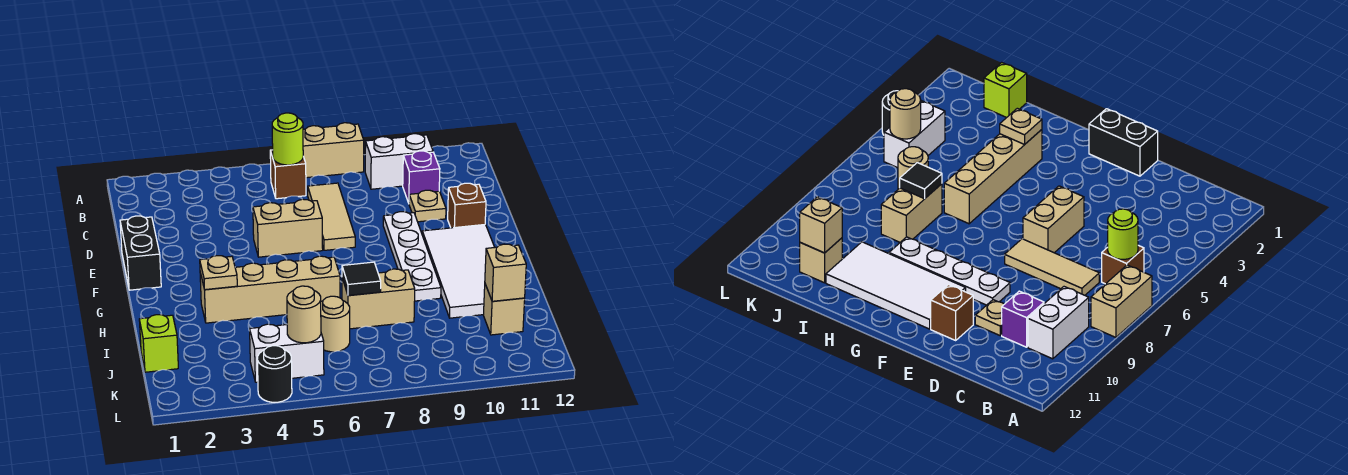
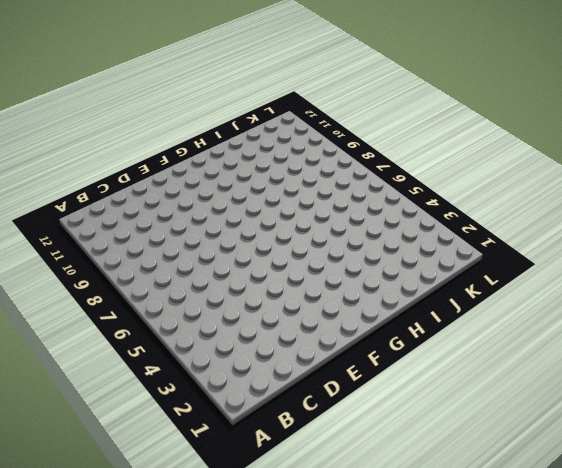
none -> tan brick A7:A8 level 1
none -> brown brick B6 level 1
none -> white brick B9:B10 level 1

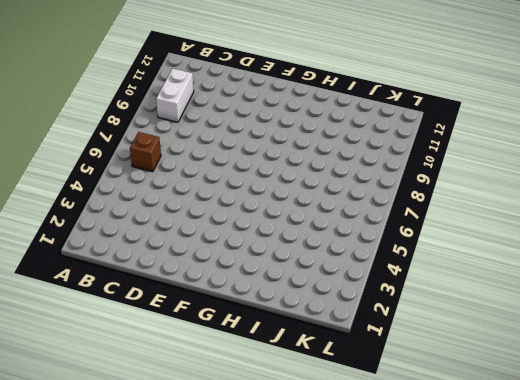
none -> tan brick A7:A8 level 1
none -> tan tile C7:E7 level 1
none -> purple brick C10 level 1

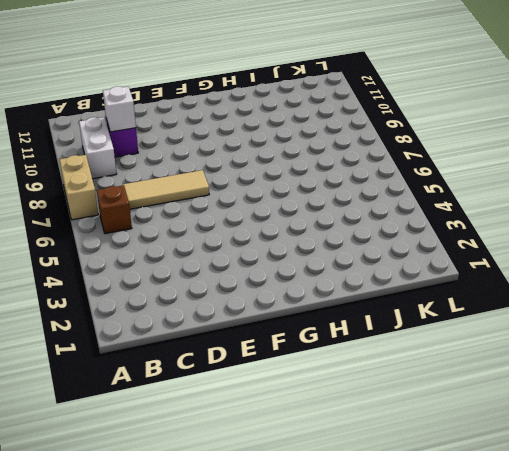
white brick C10 level 2 -> none
none -> tan plate D10 level 1
none -> black brick E1:F1 level 1
none -> tan brick E5:E6 level 1

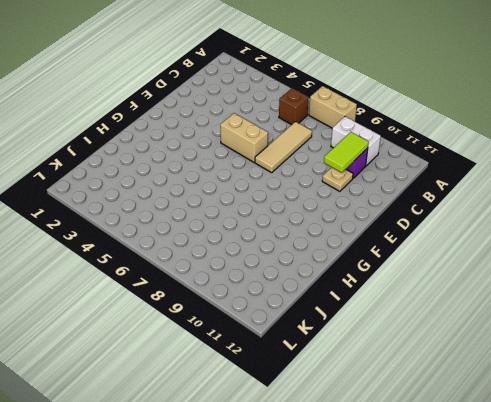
lime tile C10:D10 level 2 -> none
none -> black brick E1:F1 level 1
none -> white plate E9:H9 level 1
none -> brown brick E11 level 1

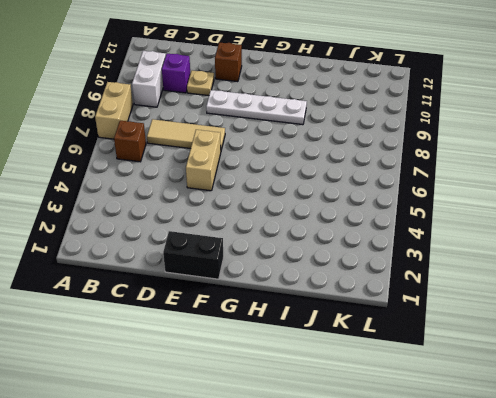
none -> white tile F10:I11 level 1
none -> tan brick H3:H6 level 1
none -> tan brick I7:I8 level 1

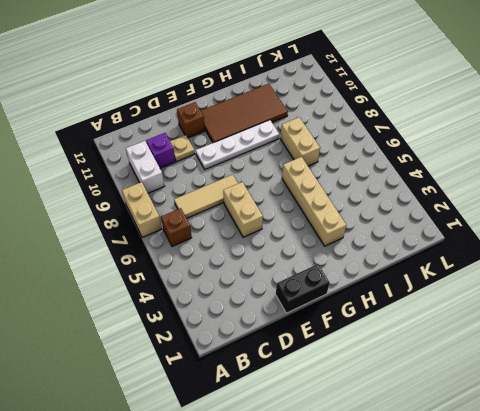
brown tile F10:I11 level 1 -> white tile F10:I11 level 1
none -> lime brick J1 level 1
none -> tan round brick J6 level 1
none -> tan brick J11 level 1

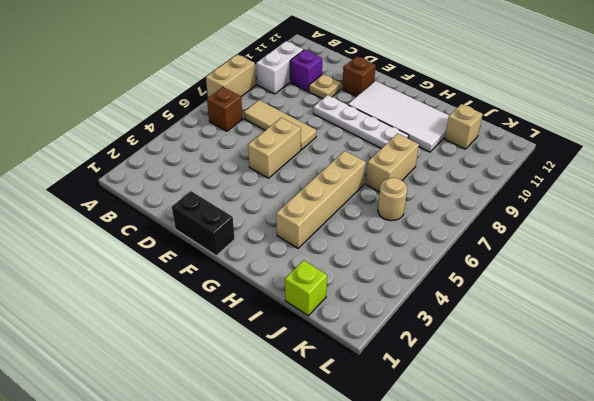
none -> white brick K4:K5 level 1
none -> black round brick L4 level 1
none -> lime round brick B6 level 2

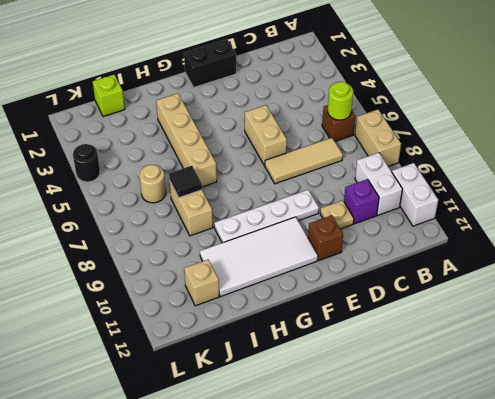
white brick A10:A11 level 1 -> white brick K4:K5 level 1
none -> tan plate H3 level 2
none -> tan brick J11 level 2
none -> tan round brick K5 level 2

